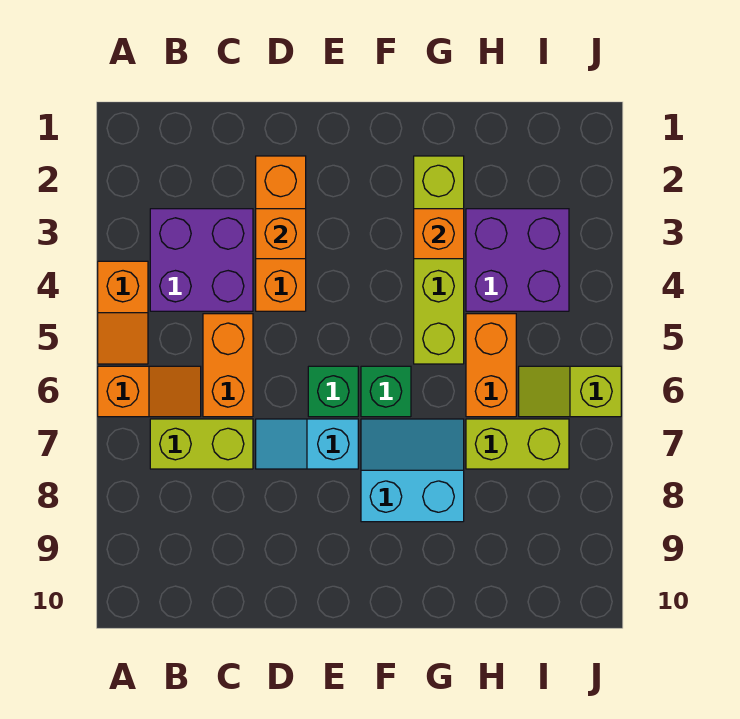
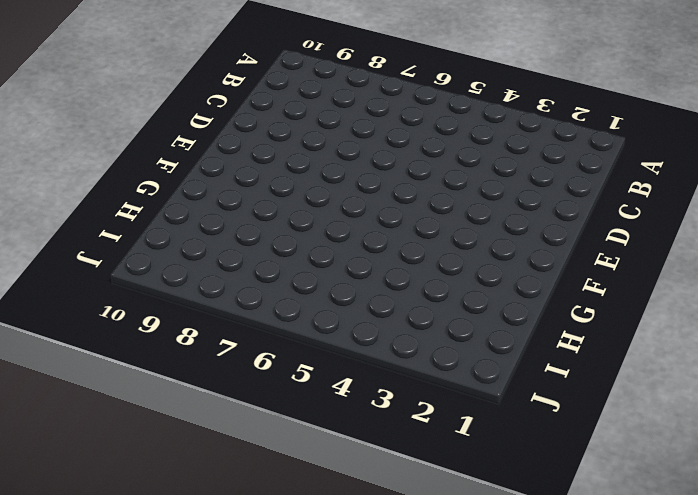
none -> orange slope A4:A5 level 1 top 4
none -> orange slope A6:B6 level 1 top A
none -> purple brick B3:C4 level 1

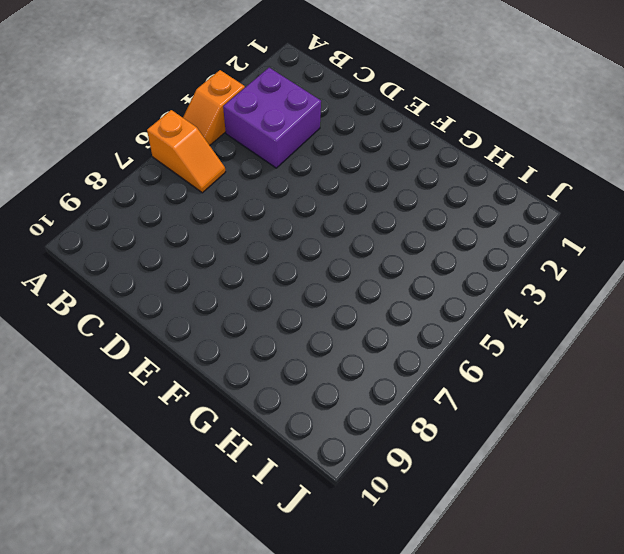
none -> lime brick B7:C7 level 1
none -> orange brick C5:C6 level 1
none -> orange brick D2:D4 level 1

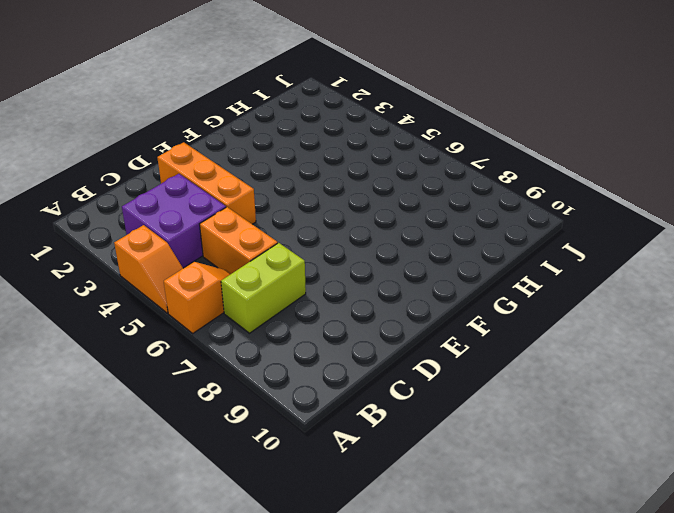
none -> cyan slope D7:E7 level 1 top E
none -> green brick E6 level 1
none -> green brick F6 level 1

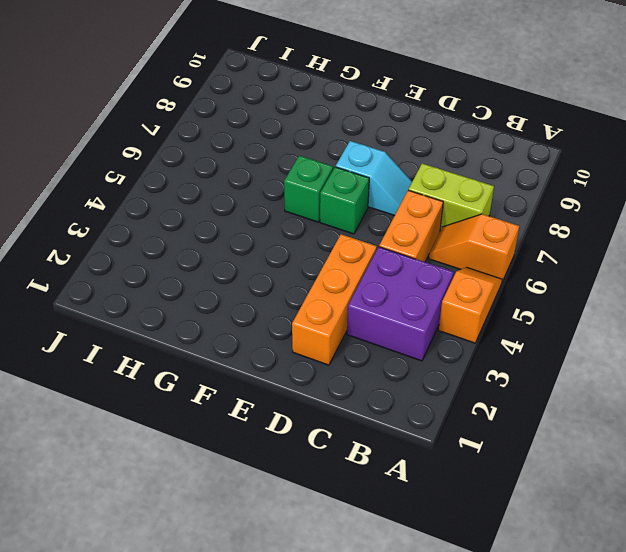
none -> cyan slope F7:G8 level 1 top 8
none -> lime brick G2:G5 level 1
none -> purple brick H3:I4 level 1

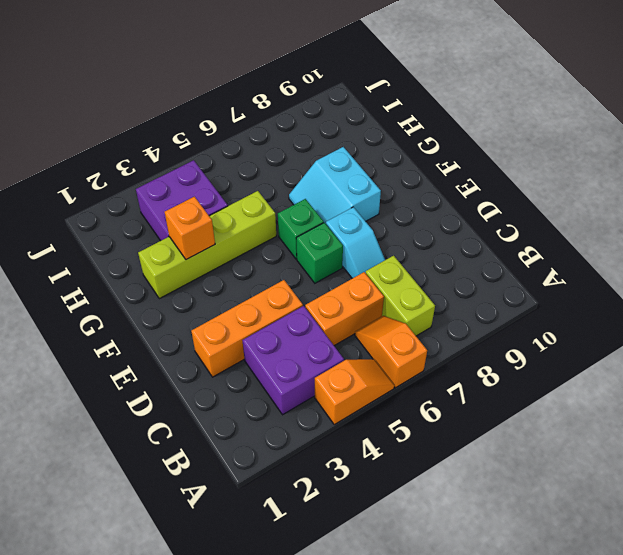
none -> orange brick H5:H6 level 1
none -> lime brick H7:I7 level 1
none -> lime slope I6:J6 level 1 top J

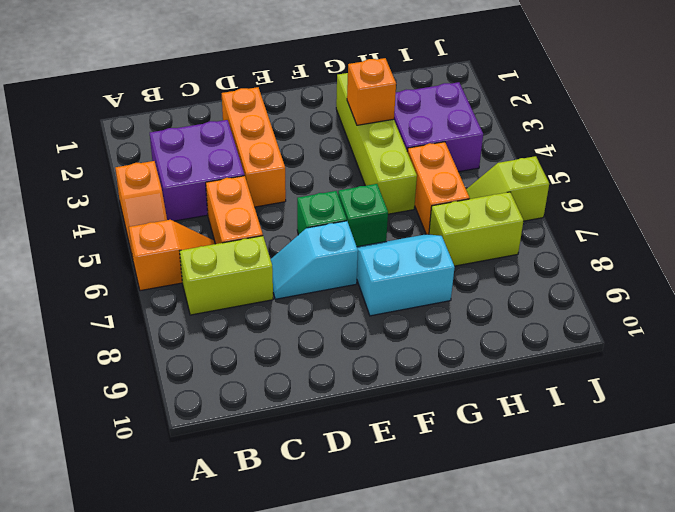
none -> orange brick D3 level 2

